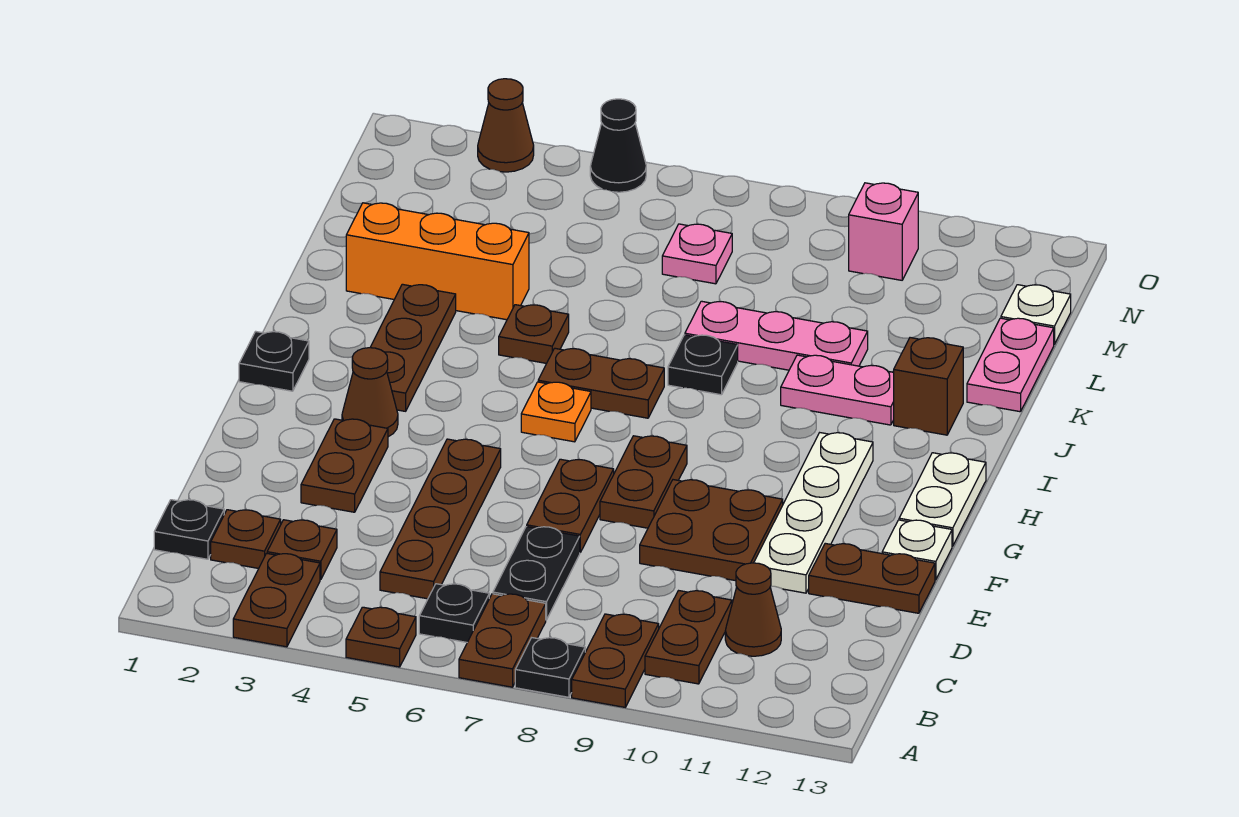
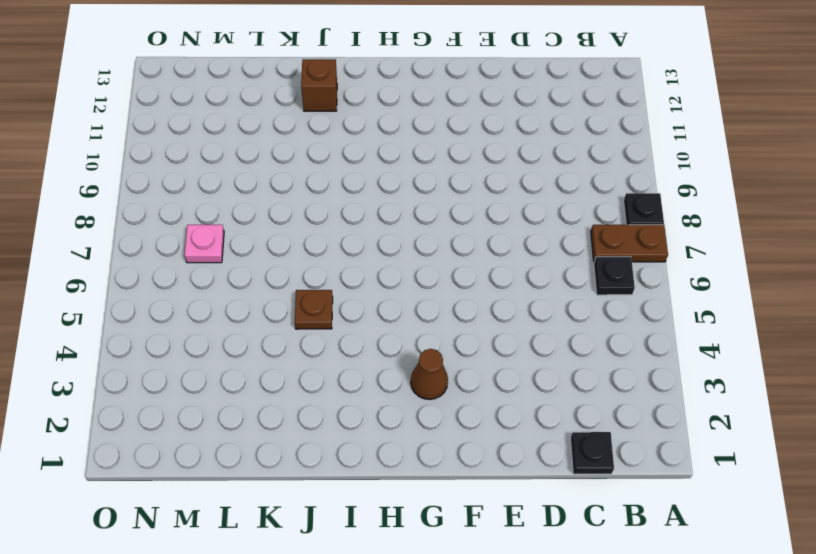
none -> brown plate A3:B3 level 1
none -> brown plate A5 level 1
none -> brown plate A9:B9 level 1
none -> brown plate B10:C10 level 1

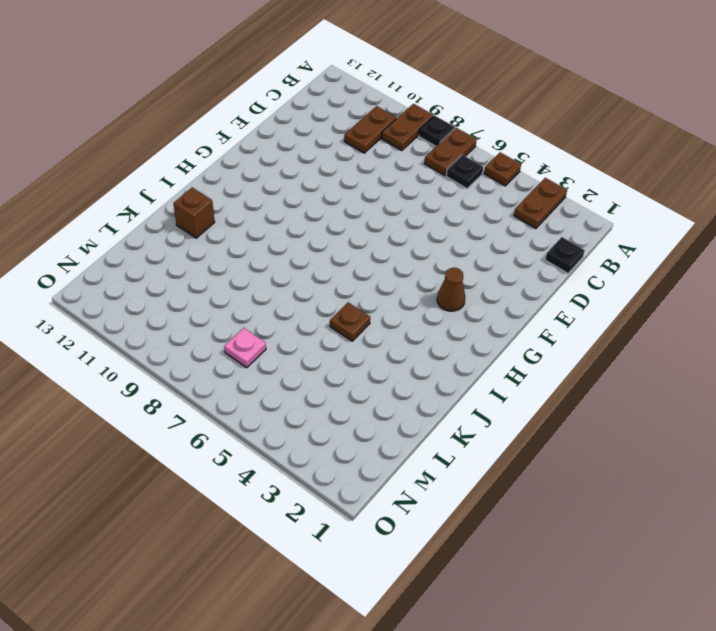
none -> brown plate C2 level 1
none -> brown plate C3 level 1
none -> brown plate C5:F5 level 1
none -> black plate C7:D7 level 1

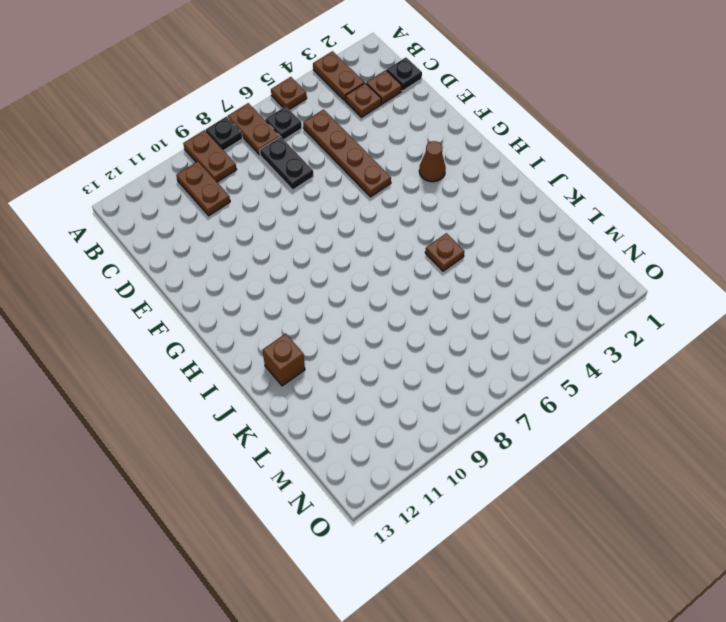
none -> brown cone C11 level 1
none -> brown plate E3:F3 level 1
none -> brown plate E7:F7 level 1
none -> brown plate E9:F10 level 1

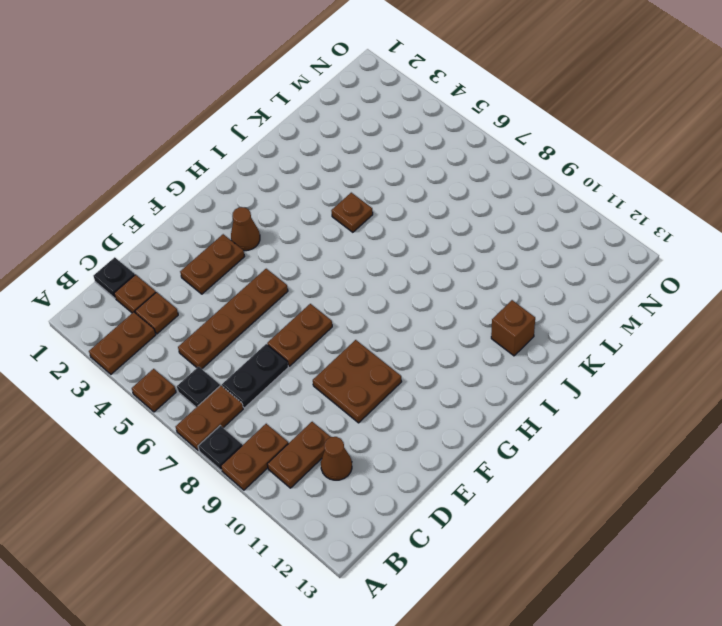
none -> white plate E11:H11 level 1
none -> brown plate E12:E13 level 1
none -> brown plate F8:G8 level 1
none -> white plate F13 level 1

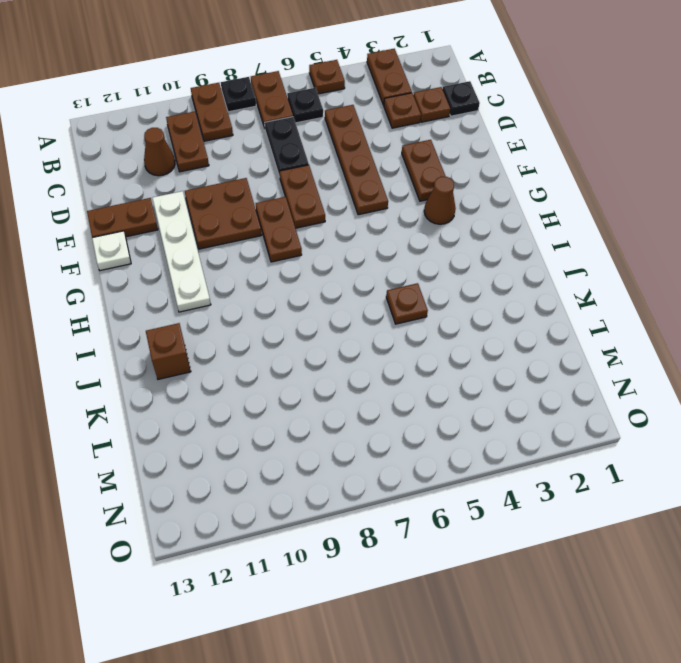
none -> white plate G13:H13 level 1
none -> black plate H1 level 1
none -> brown plate H3:J3 level 1
none -> orange plate H6 level 1

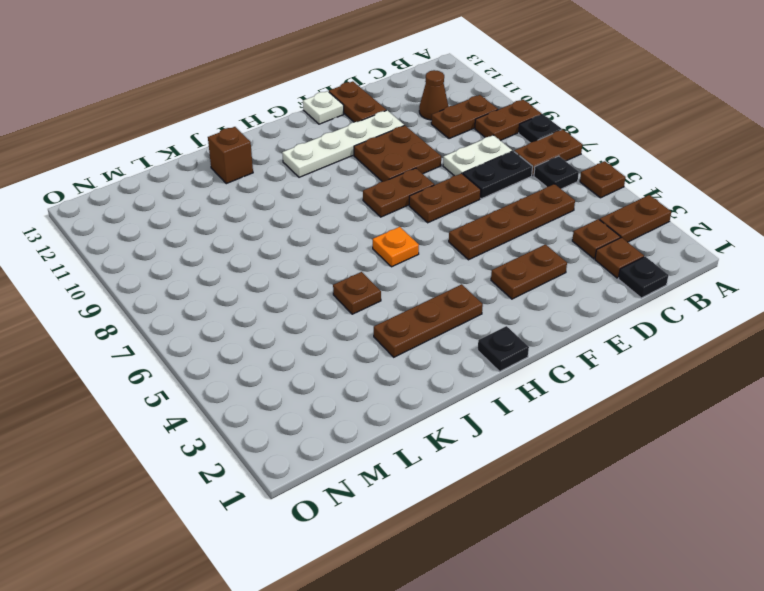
white plate C8:D8 level 1 -> white plate G13:H13 level 1
none -> brown cone G3 level 1
none -> brown plate I6:I7 level 1
none -> black plate J8 level 1
none -> pink plate J10:J11 level 1

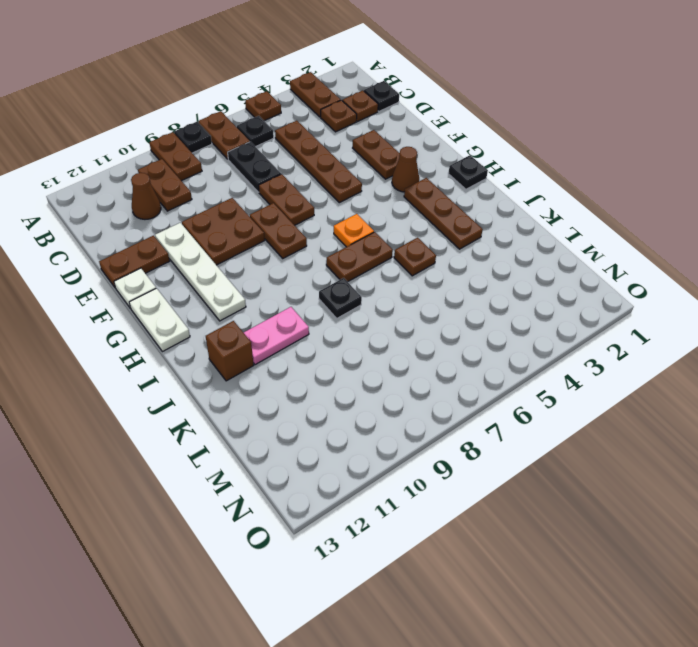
none -> orange brick K2:K4 level 1
none -> pink plate K8:K10 level 1
none -> pink plate K13:L13 level 1
none -> pink plate M7 level 1

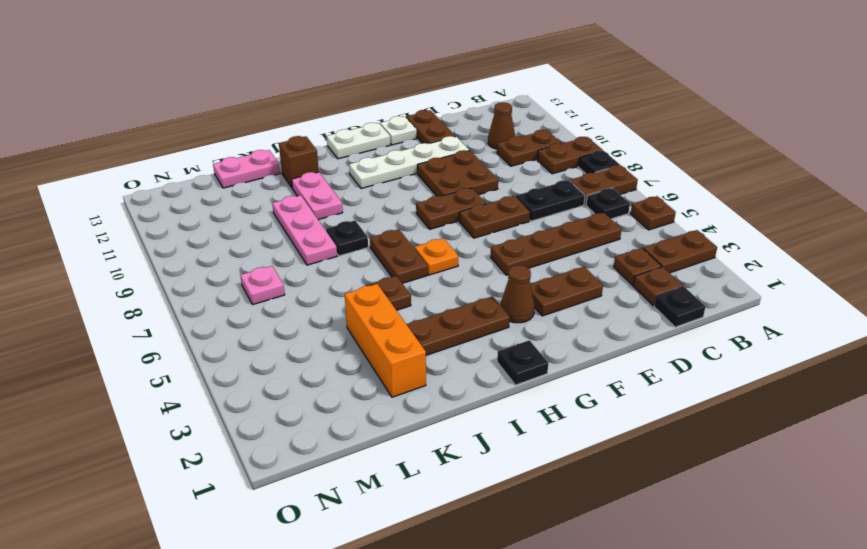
none -> white plate M13 level 1
none -> pink brick N10 level 1
none -> brown cone O3 level 1
none -> black cone O5 level 1

